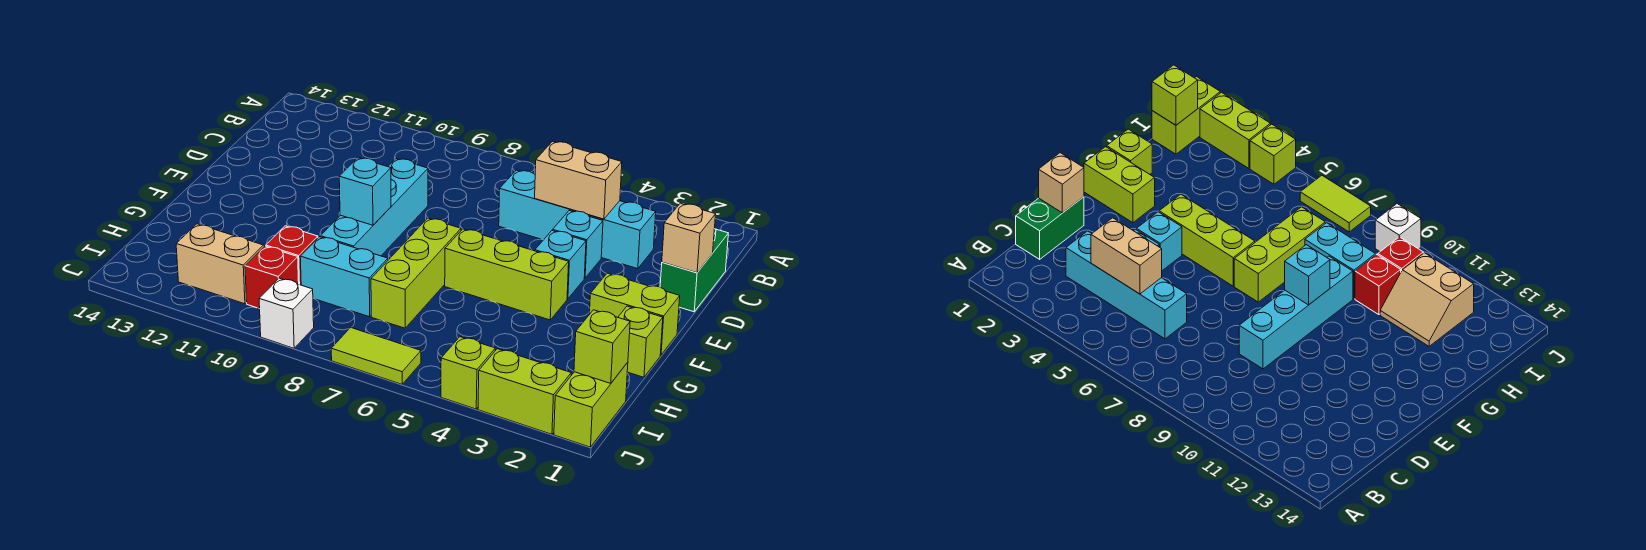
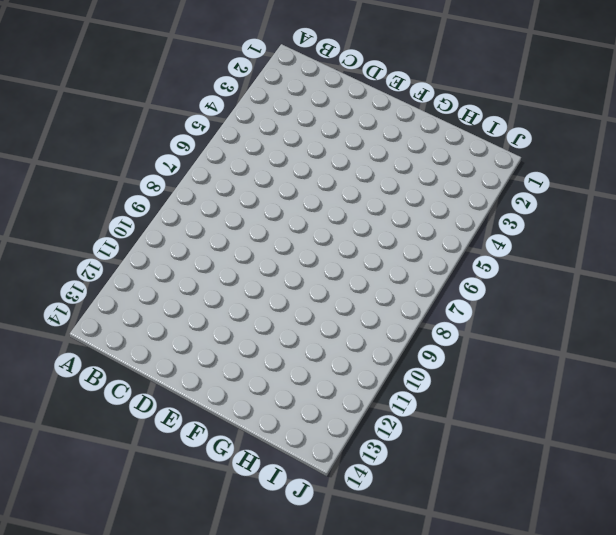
none -> green brick C1:D1 level 1
none -> cyan brick C3:C6 level 1
none -> cyan brick D4 level 1

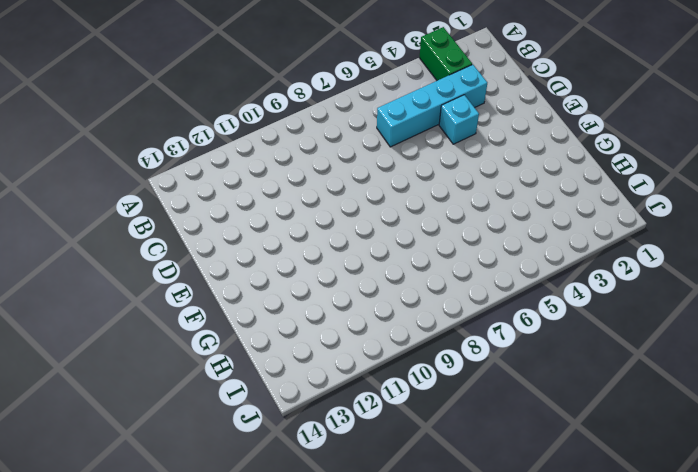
green brick A3:B3 level 1 -> green brick C1:D1 level 1
none -> cyan brick D9:G9 level 1
none -> cyan brick E4 level 1
none -> lime brick F1:F2 level 1

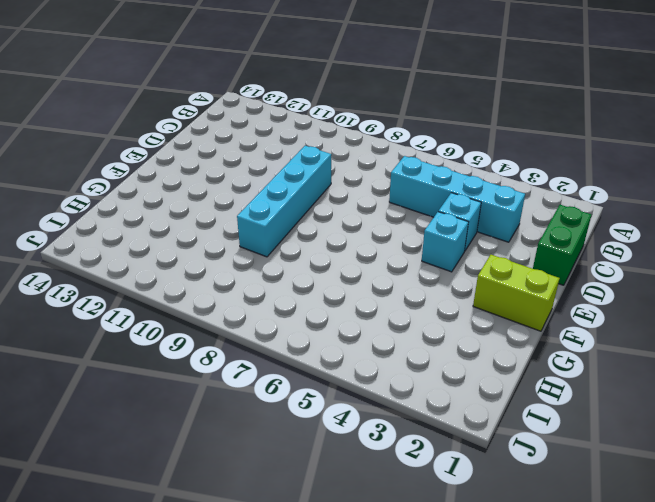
none -> lime brick F4:F6 level 1
none -> lime brick F7:H7 level 1
none -> lime brick G1 level 1

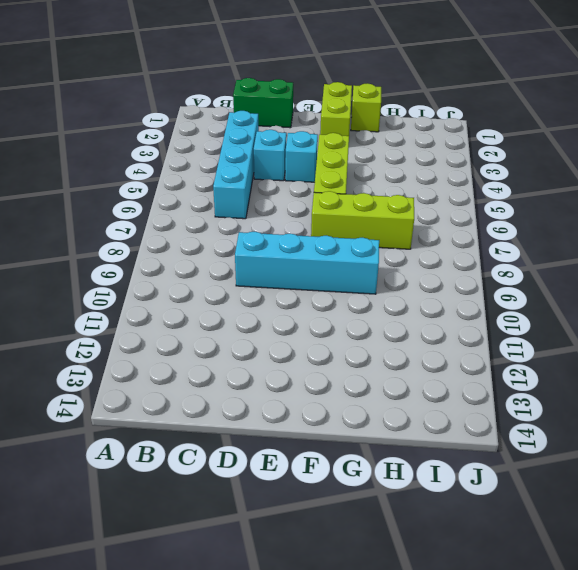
none -> cyan brick H8:H9 level 1
none -> red brick H10 level 1
none -> tan slope H11:I12 level 1 top I

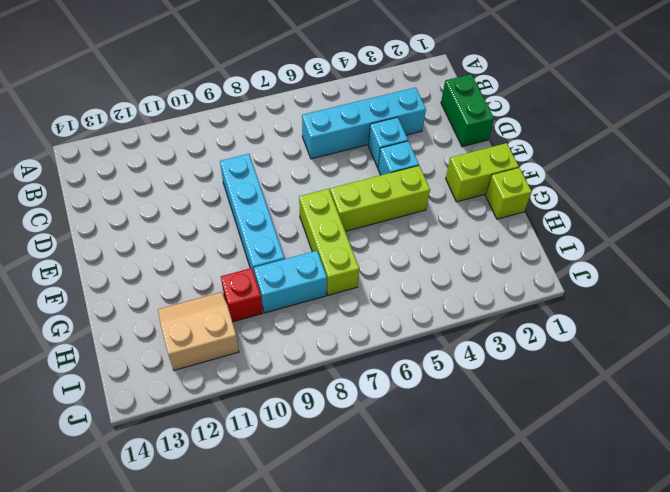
none -> lime brick I1:J1 level 1
none -> red brick I10 level 1
none -> lime brick J2:J3 level 1

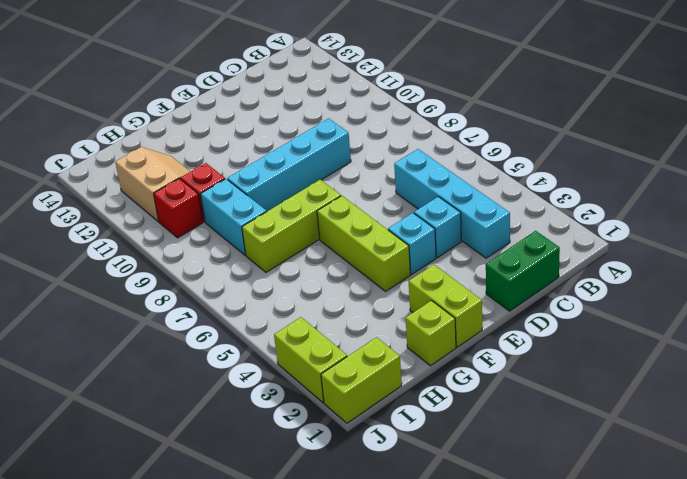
none -> lime brick J4 level 1
none -> lime tile J6:J7 level 1
none -> white brick J9 level 1

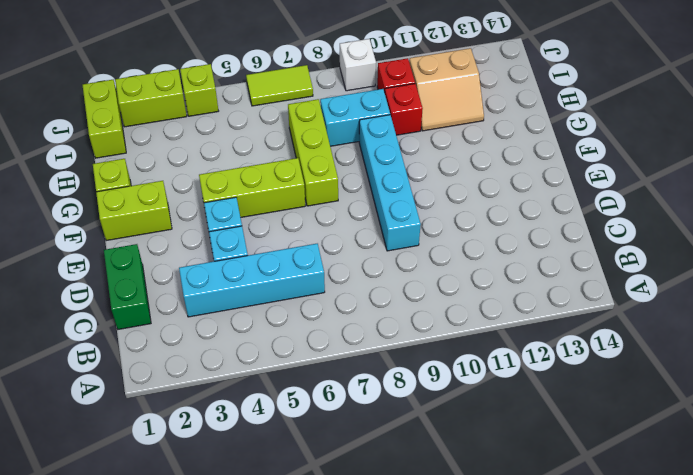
none -> tan brick C4:C5 level 2
none -> tan brick D1 level 2
none -> cyan brick F9 level 2

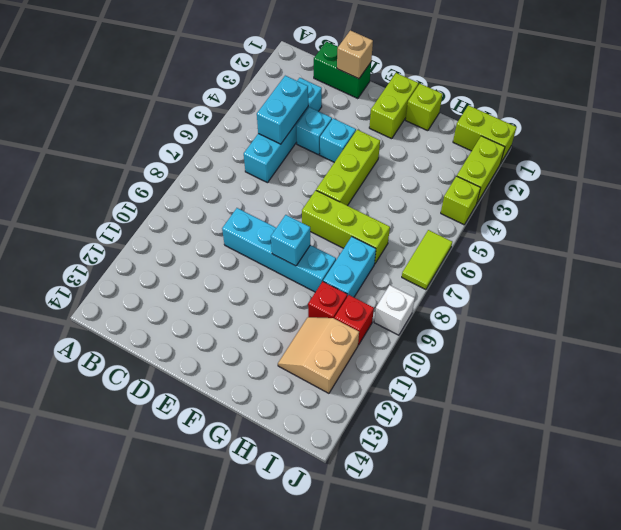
cyan brick C4:C5 level 2 -> tan brick C4:C5 level 2
none -> lime brick I1 level 2

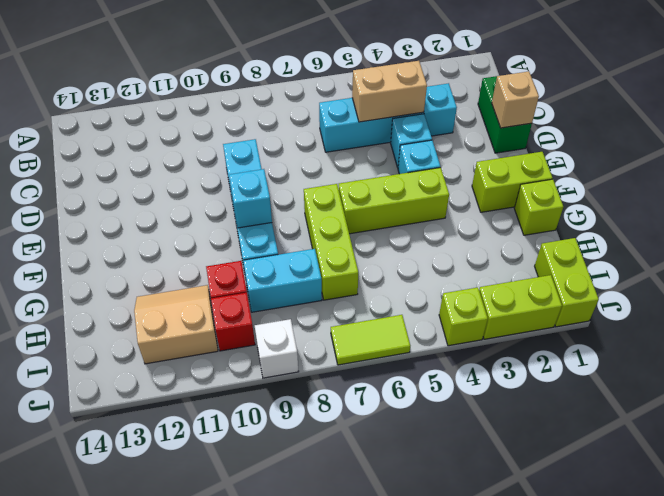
none -> lime brick I1 level 2

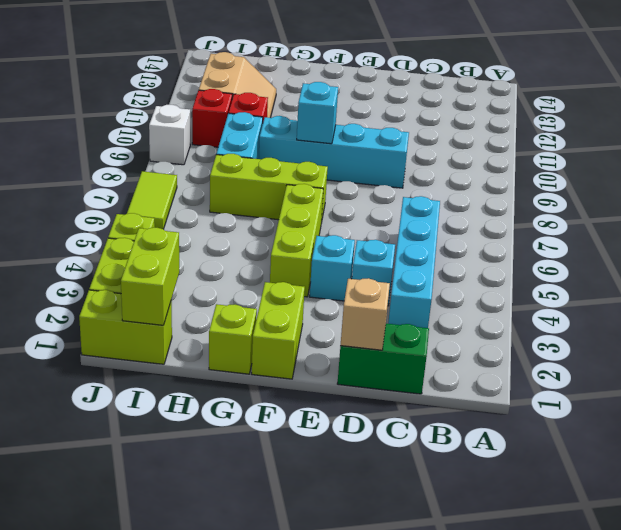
lime brick I1:I2 level 2 -> lime brick I1 level 2
none -> tan brick C4:C5 level 2

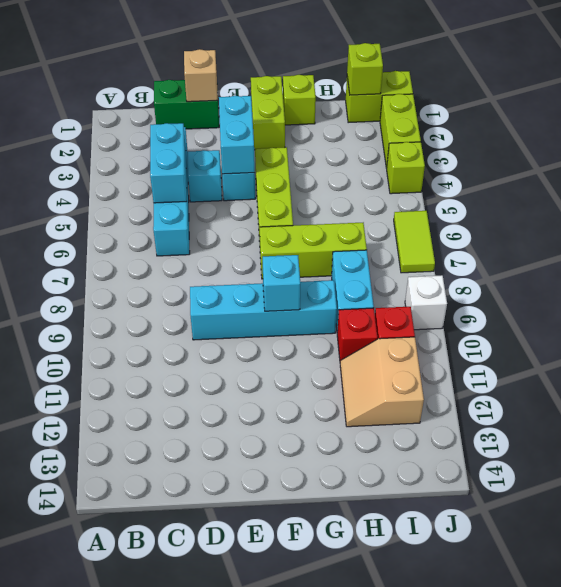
cyan brick C4:C5 level 2 -> tan brick C4:C5 level 2
cyan brick E3:E4 level 2 -> none

